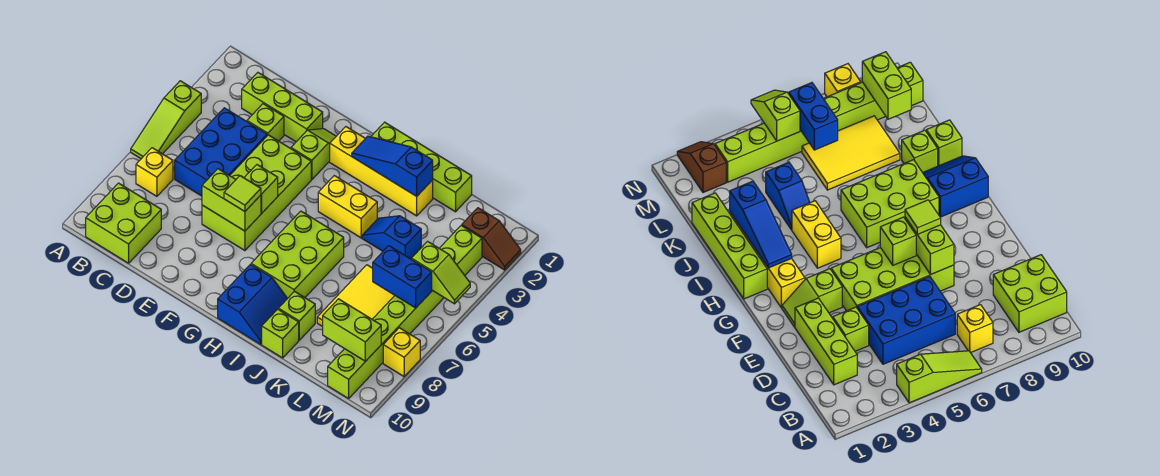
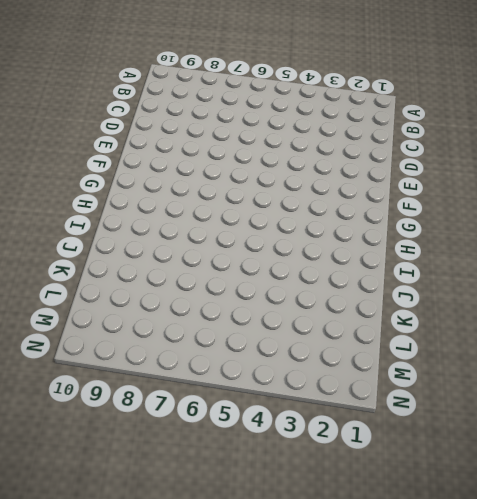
none -> lime slope A4:A6 level 1 top 4
none -> yellow brick B7 level 1
none -> lime brick B9:C10 level 1

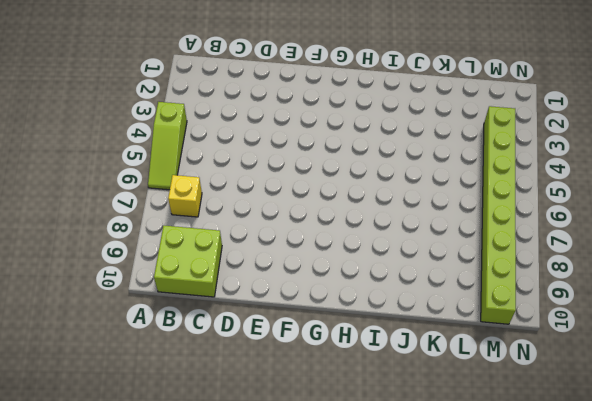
none -> lime brick C2:E2 level 1
none -> blue brick C4:D6 level 1
none -> lime brick D3 level 1

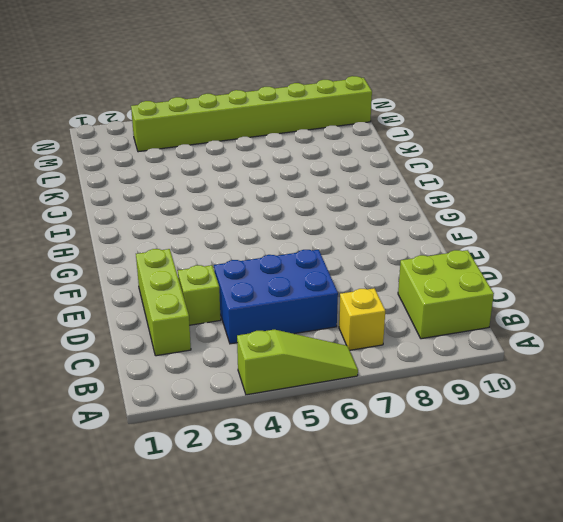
none -> lime brick E4:F7 level 1
none -> lime slope F2:F3 level 1 top 3
none -> yellow brick G2:J2 level 1

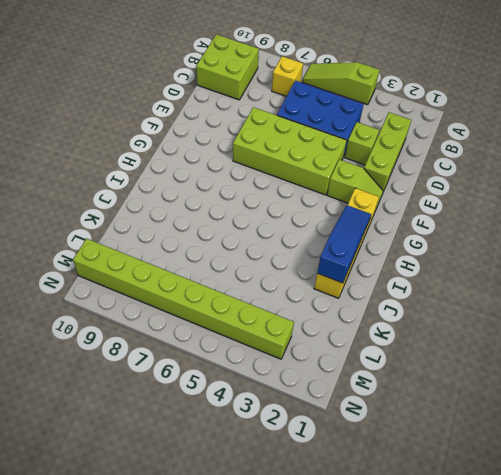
none -> lime brick H1:K1 level 1
none -> yellow brick H4:I4 level 1
none -> lime brick H6:I8 level 1

